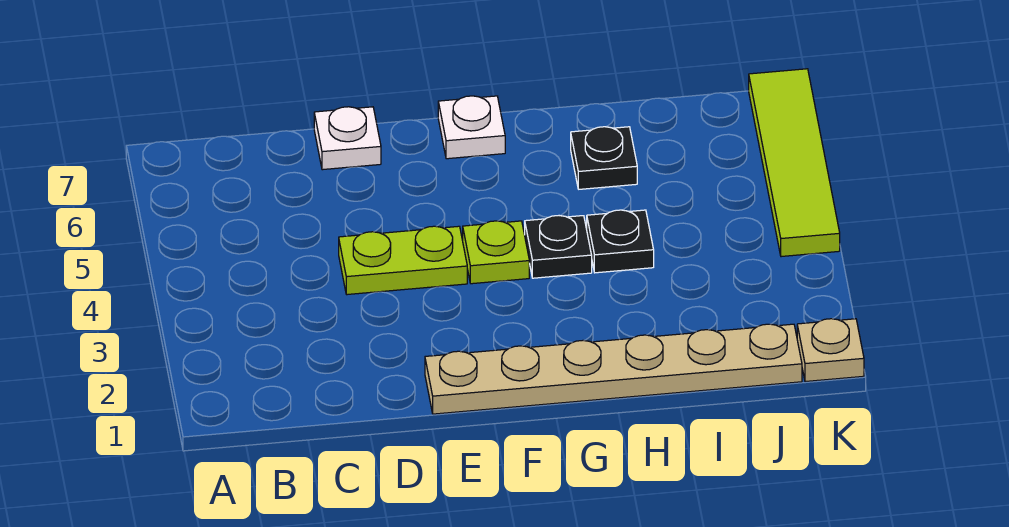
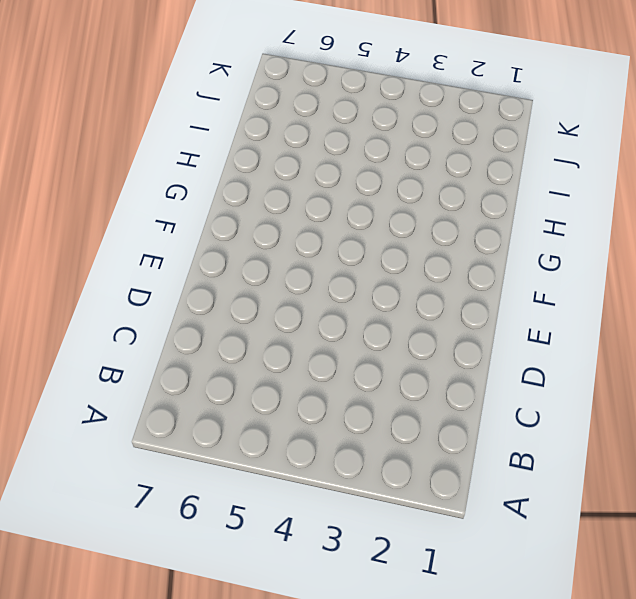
none -> lime plate D4:E4 level 1
none -> white plate D7 level 1

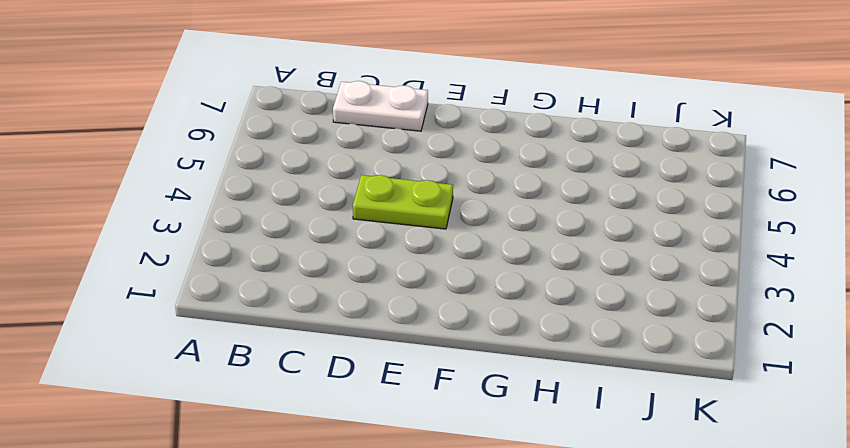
white plate C7:D7 level 1 -> white plate D7 level 1
none -> tan plate E1:J1 level 1
none -> lime plate F4 level 1

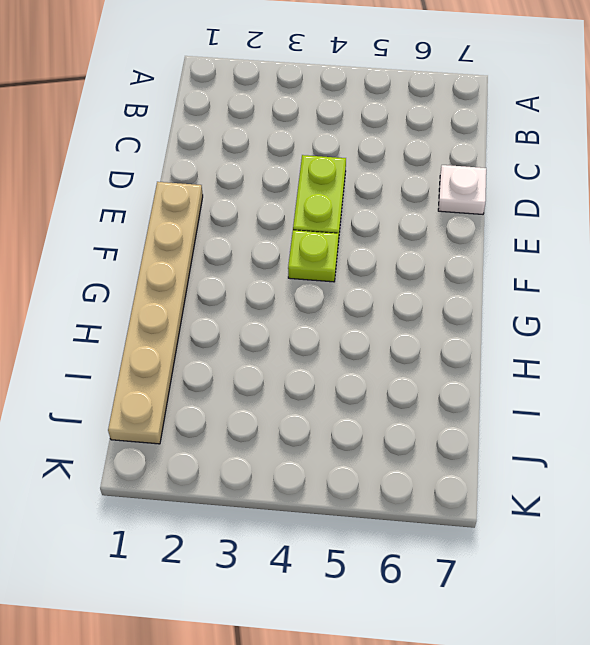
none -> white plate F7 level 1
none -> black plate G4 level 1

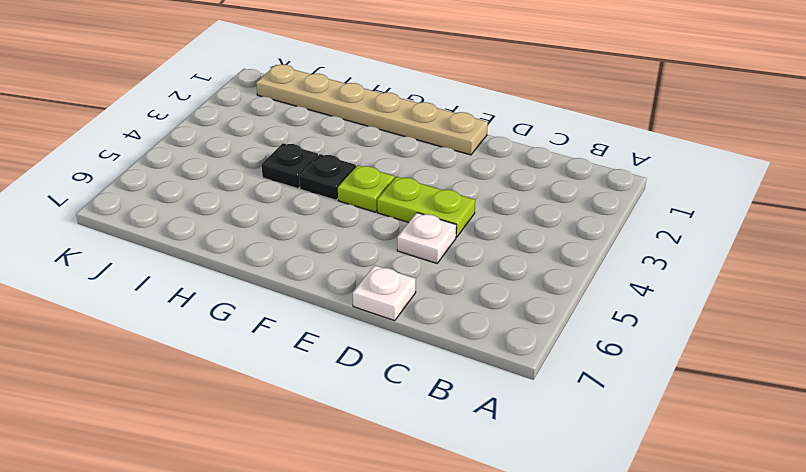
white plate D5 level 1 -> white plate F7 level 1
none -> black plate H6 level 1
none -> tan plate K1 level 1

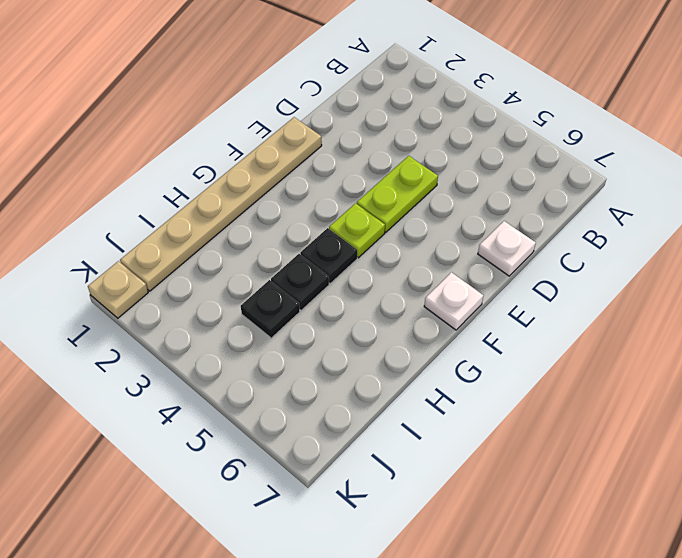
black plate I4 level 1 -> black plate H6 level 1
none -> lime tile K4:K7 level 1

